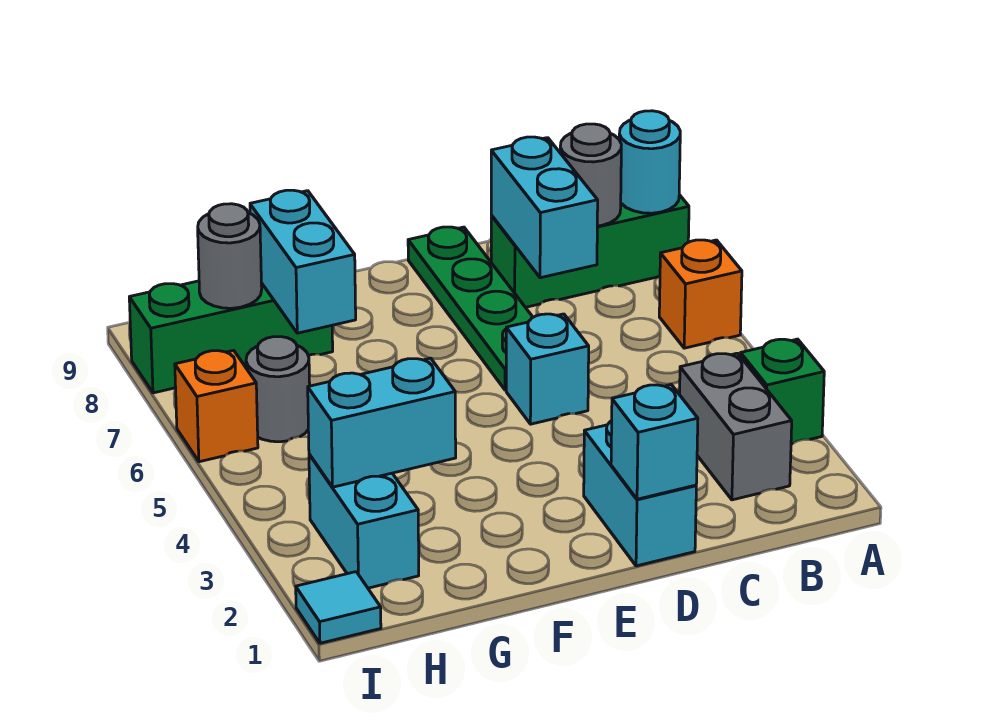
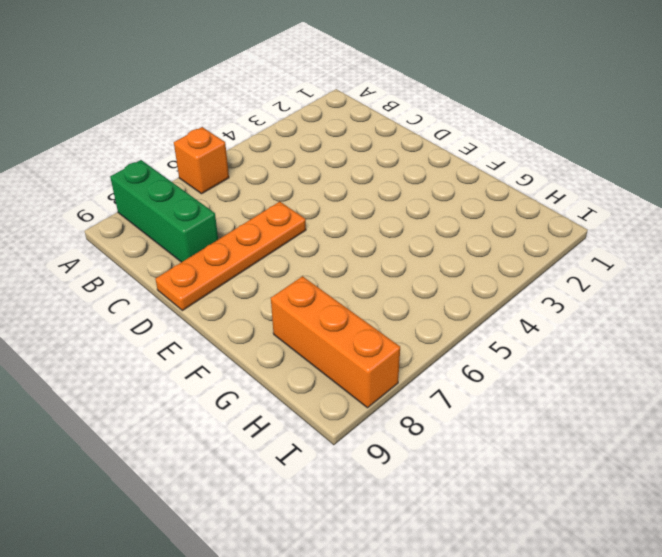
orange plate D6:D9 level 1 -> green plate D6:D9 level 1
orange brick G8:I8 level 1 -> green brick G8:I8 level 1
none -> green brick A3 level 1
none -> grey brick B2:B3 level 1
none -> cyan brick D1:D2 level 1

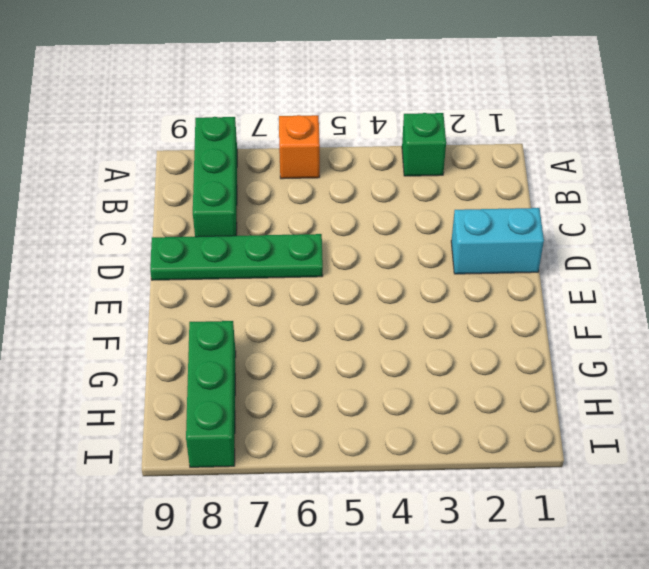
none -> grey brick B2:B3 level 1
none -> cyan brick D5 level 1
none -> cyan brick H2:H3 level 1

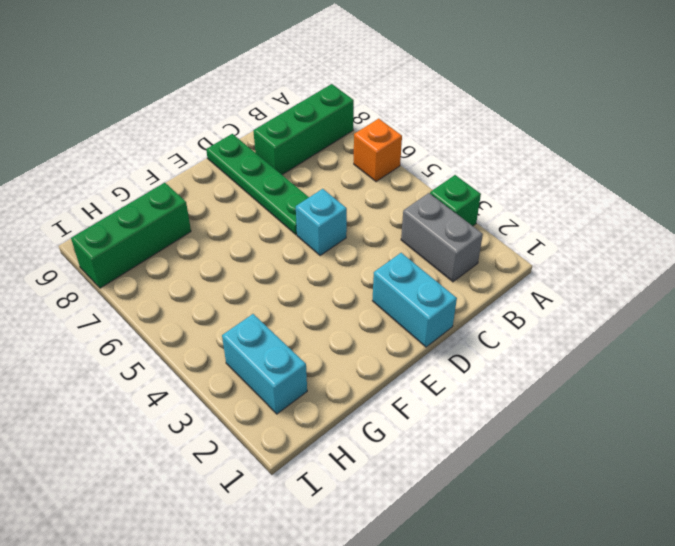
none -> grey round brick H6 level 1
none -> cyan tile I1 level 1
none -> orange brick I6 level 1

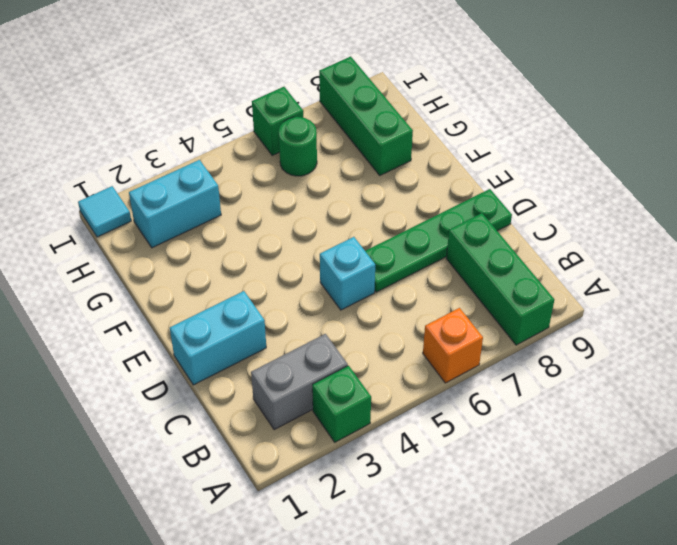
green round brick H6 level 1 -> grey round brick H6 level 1
green brick I6 level 1 -> orange brick I6 level 1
none -> cyan round brick A8 level 2
none -> grey round brick B8 level 2
none -> cyan brick C7:C8 level 2

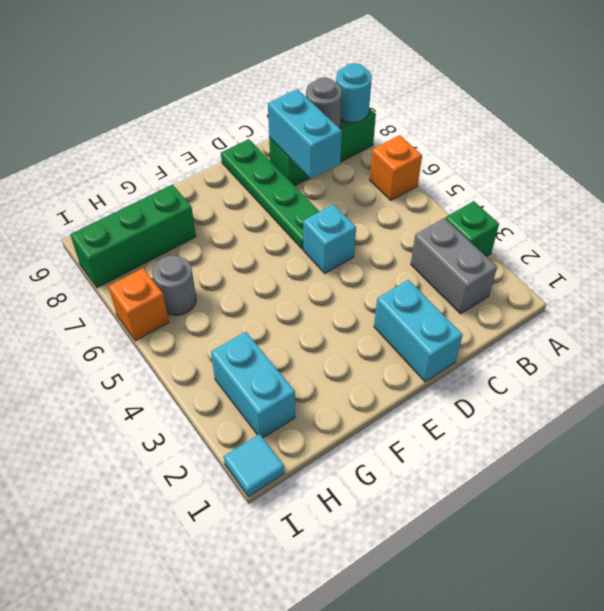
none -> cyan brick D1 level 2
none -> cyan brick G3:H3 level 2
none -> cyan brick G7:G8 level 2

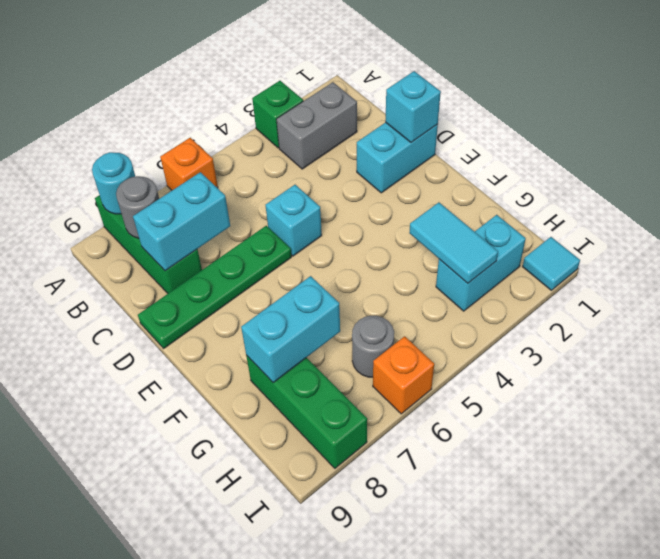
cyan tile G3:H3 level 2 -> cyan brick G3:H3 level 2
none -> grey round brick H8 level 2

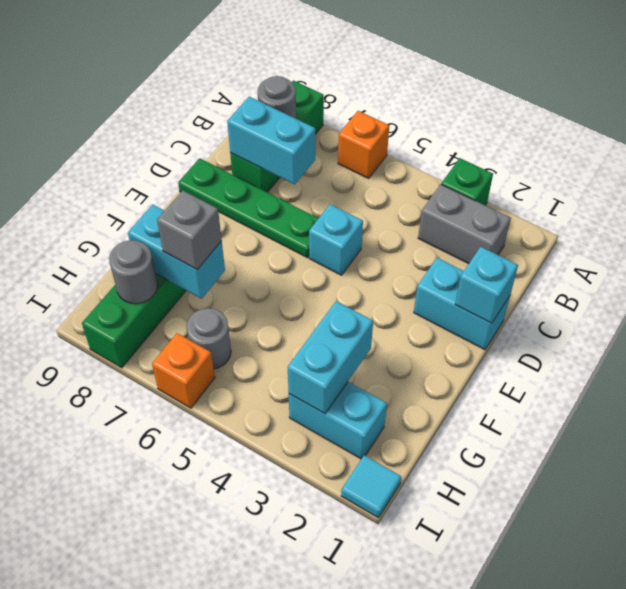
grey brick G7 level 3 -> none
none -> cyan round brick A8 level 2

